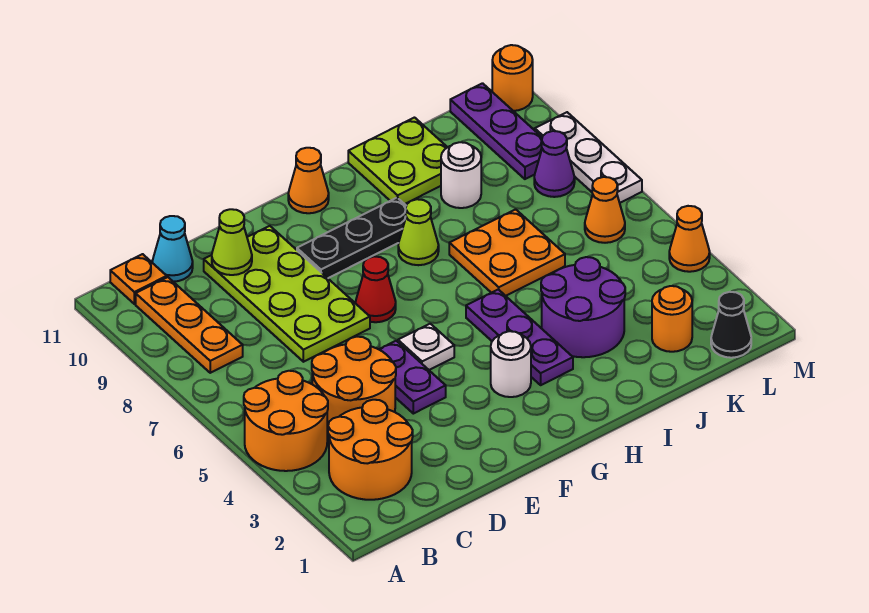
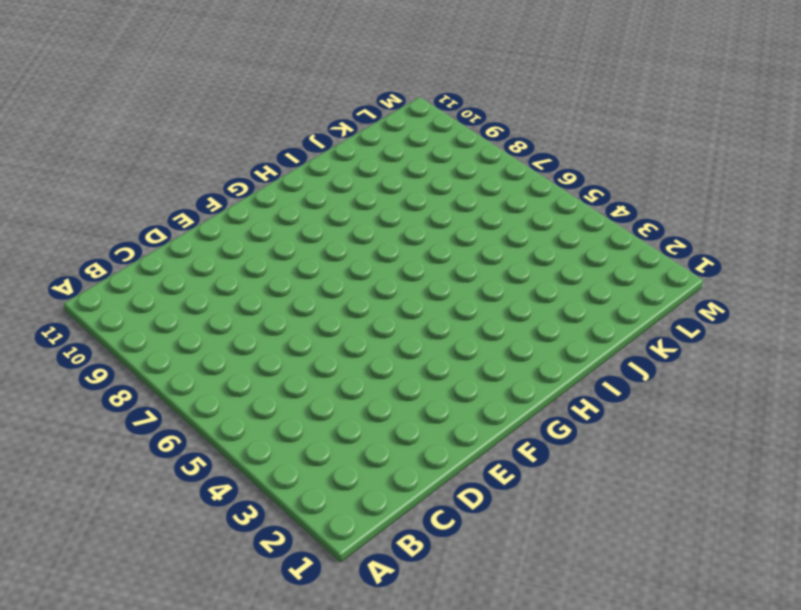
none -> orange round brick A4:B5 level 1
none -> orange round brick B2:C3 level 1
none -> orange plate B8:B10 level 1

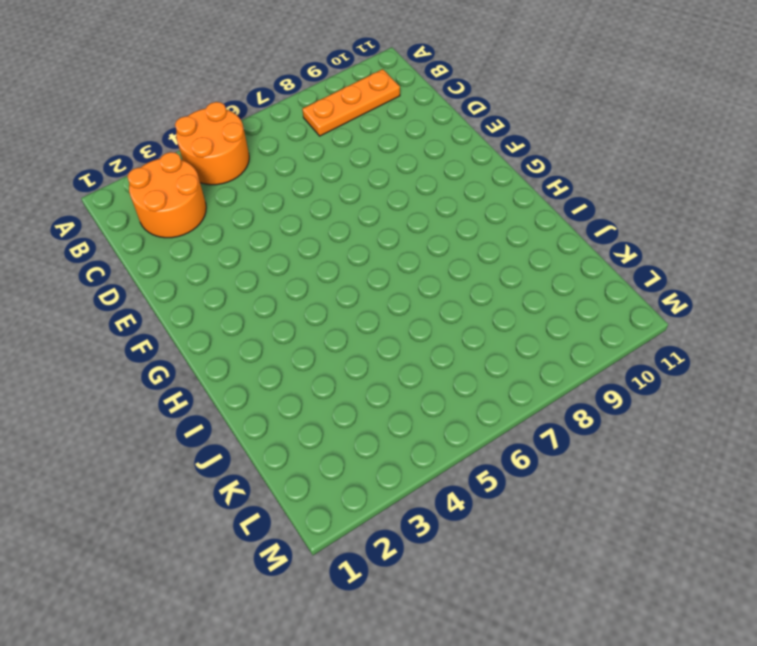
none -> orange plate B11 level 1
none -> orange round brick C4:D5 level 1
none -> cyan cone C11 level 1

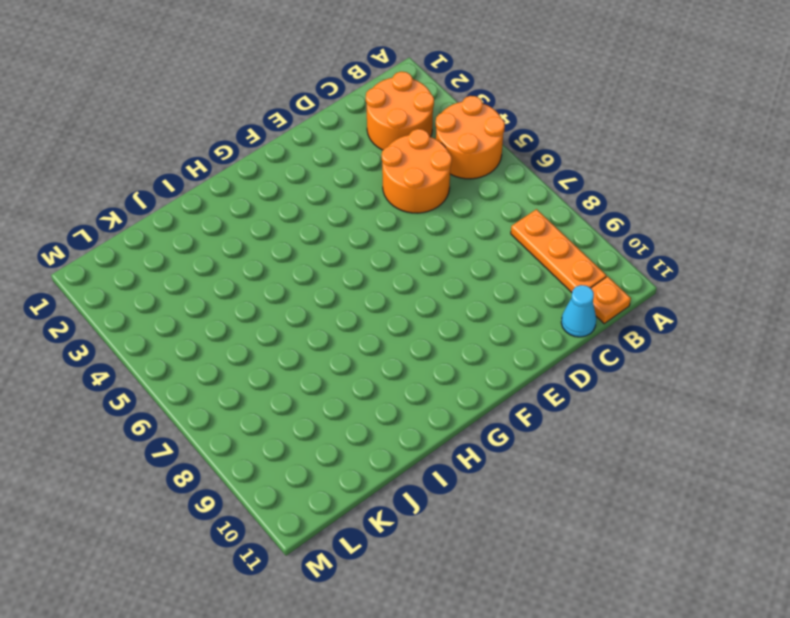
none -> lime plate D7:E10 level 1
none -> purple plate E4:E5 level 1
none -> white plate F5 level 1

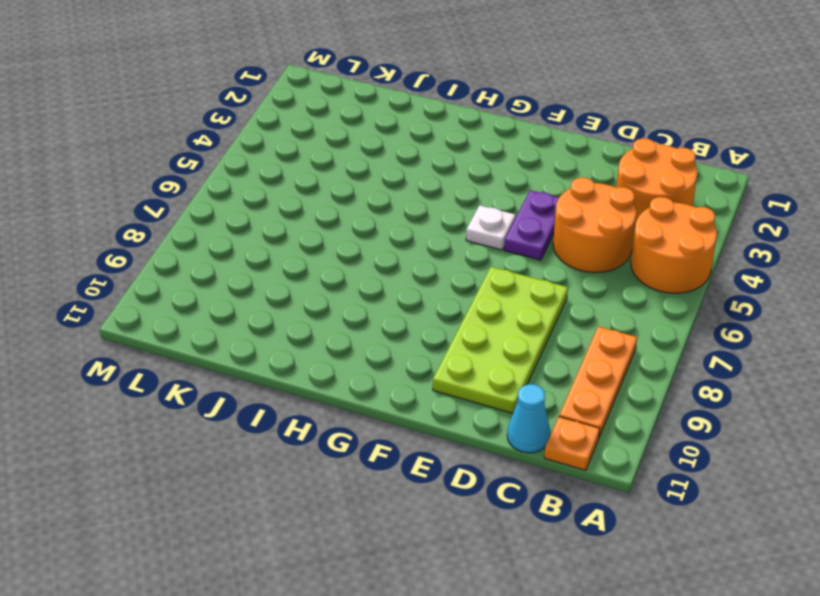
none -> red cone F7 level 1
none -> black plate F9:H9 level 1
none -> white round brick G3 level 1

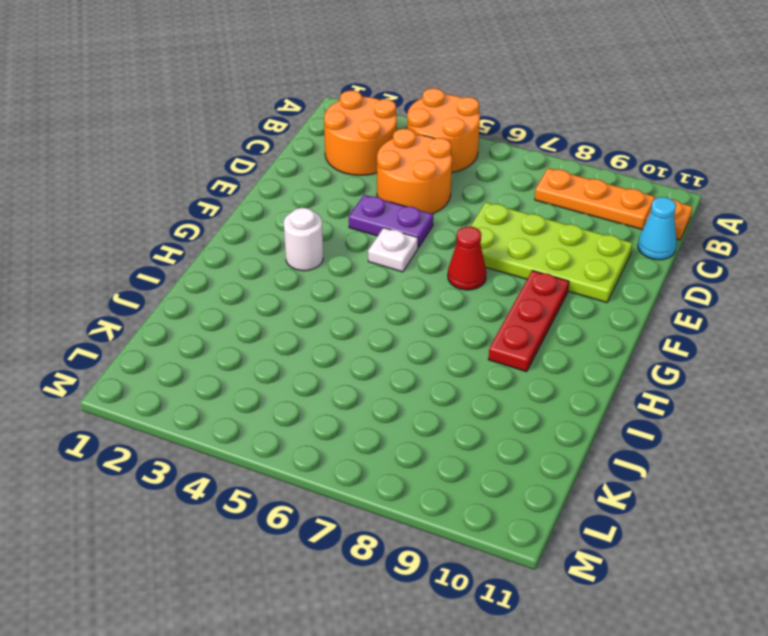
red plate F9:H9 level 1 -> black plate F9:H9 level 1
none -> orange cone G11 level 1
none -> purple plate H3:H5 level 1
none -> lime cone H8 level 1

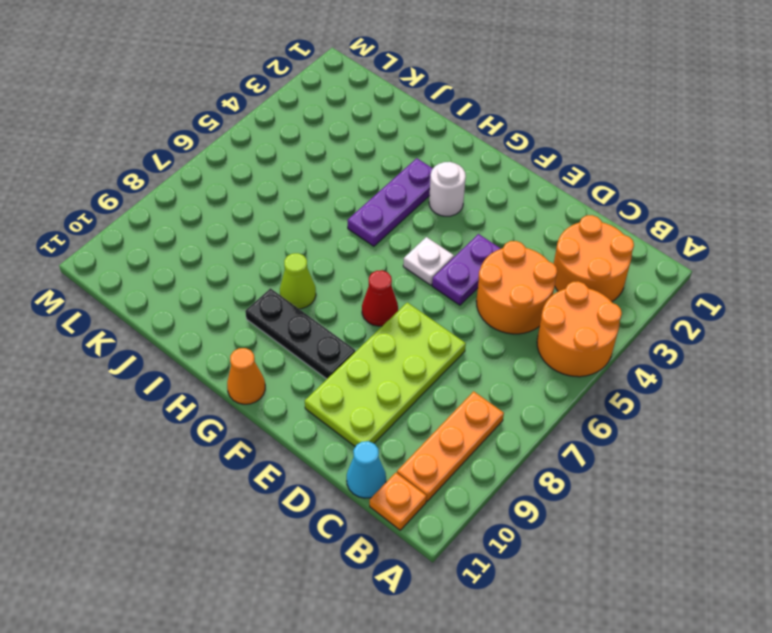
none -> purple round brick I3:J4 level 1
none -> orange plate I6:J7 level 1
none -> lime plate I10:J11 level 1

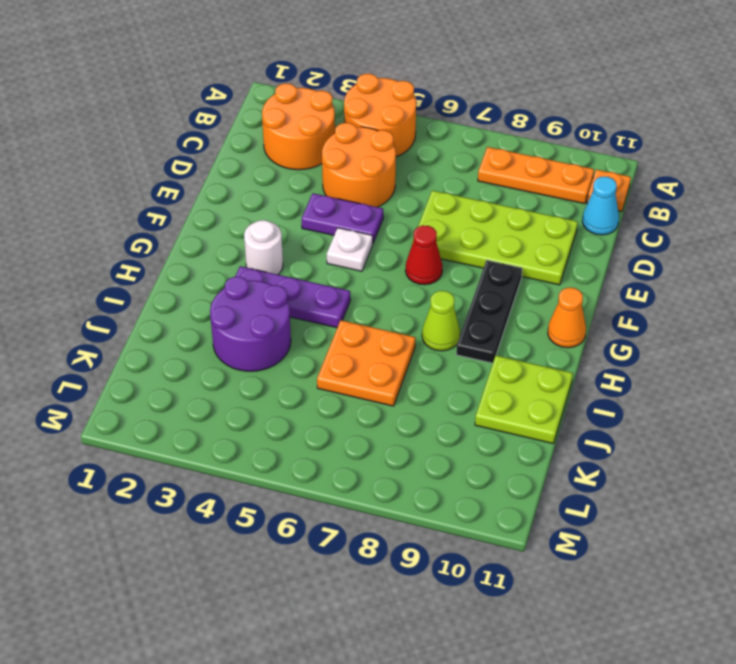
none -> white round brick J9 level 1
none -> orange round brick K2 level 1
none -> black cone L1 level 1

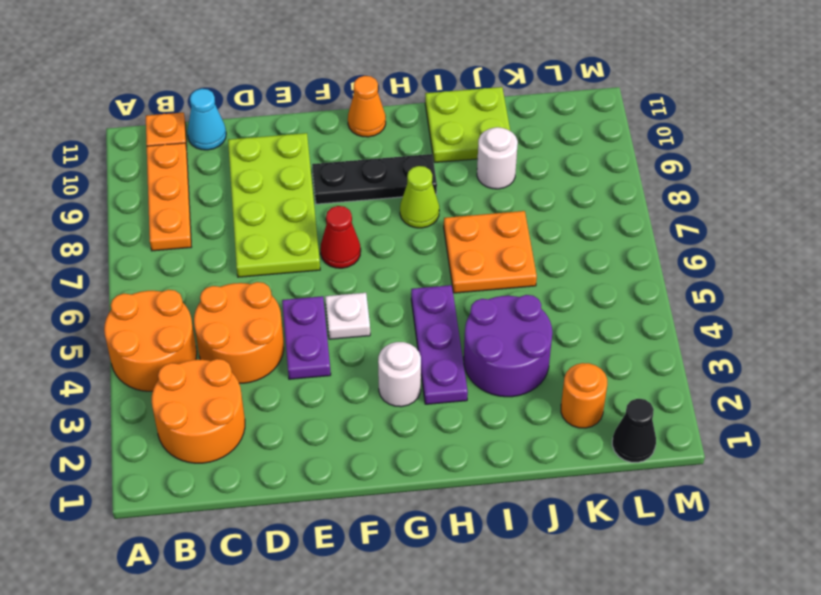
none -> orange cone L6 level 1
none -> purple cone L8 level 1
none -> purple plate L9:L11 level 1

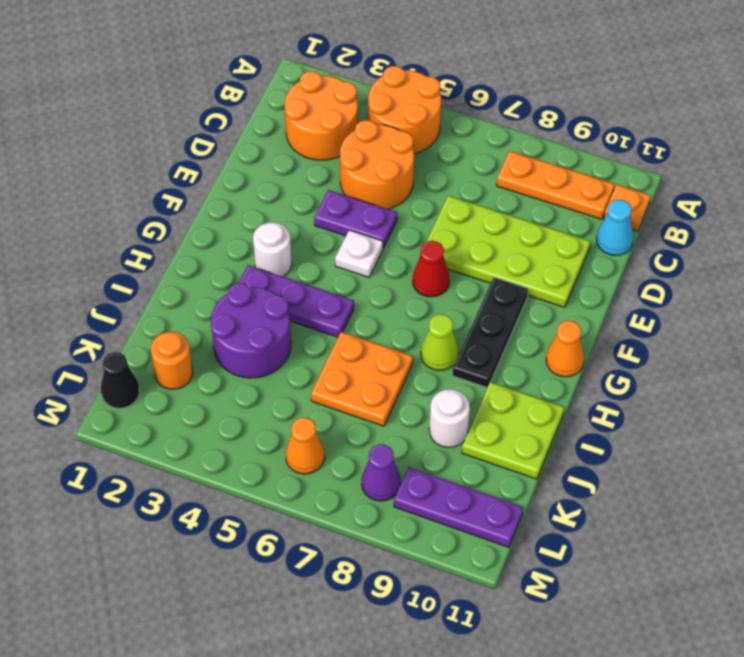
none -> orange cone M4 level 1
none -> white plate M7:M9 level 1
none -> orange round brick M11 level 1

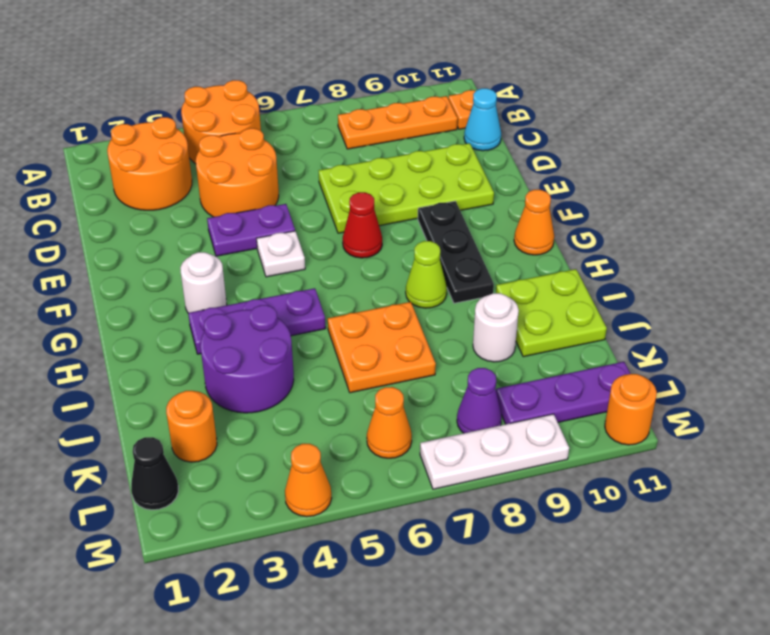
none -> lime cone D10 level 2

